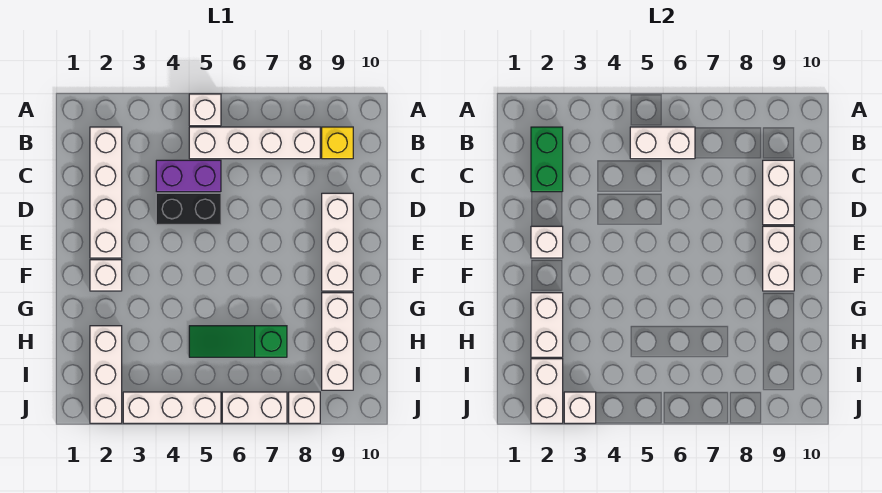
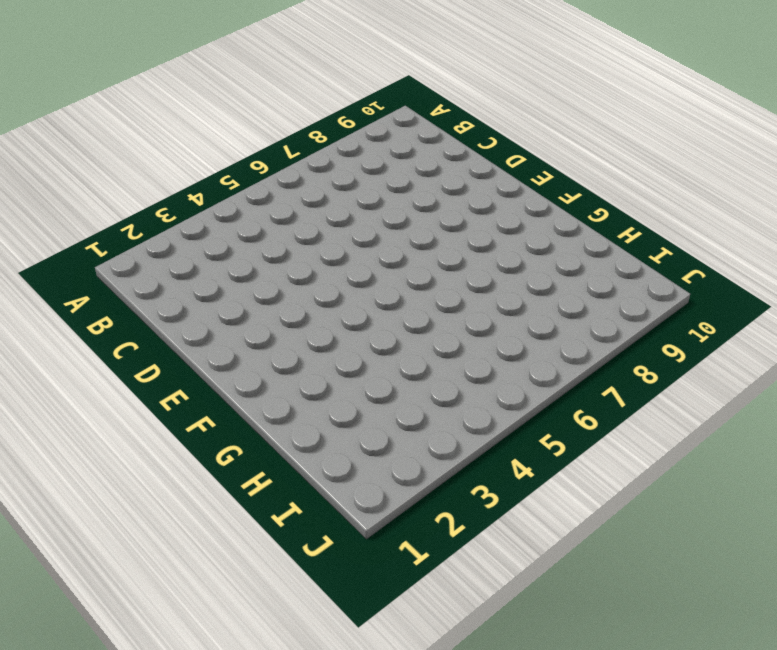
none -> white brick A5 level 1
none -> white brick B2:E2 level 1
none -> white brick B5:B8 level 1

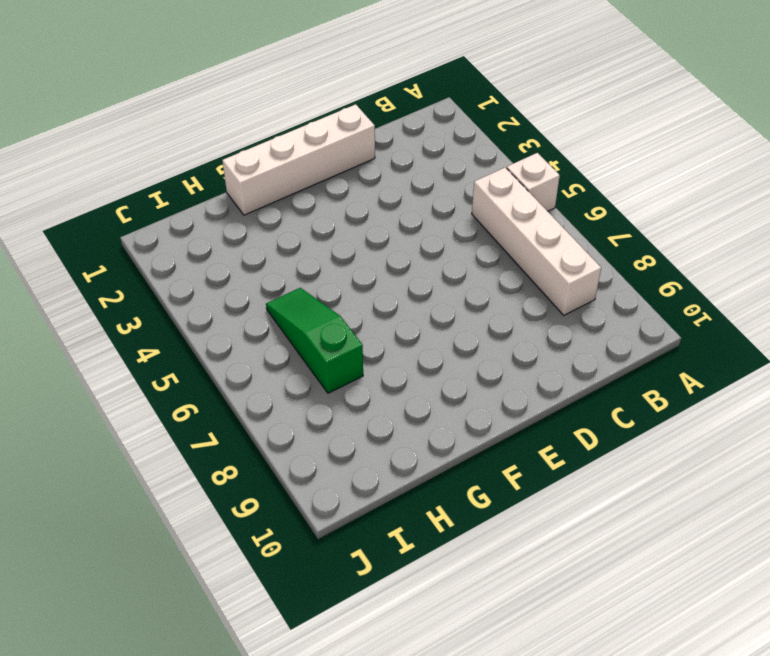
white brick D1:G1 level 1 -> white brick B2:E2 level 1
none -> yellow brick B9 level 1
none -> purple brick C4:C5 level 1
none -> black brick D4:D5 level 1

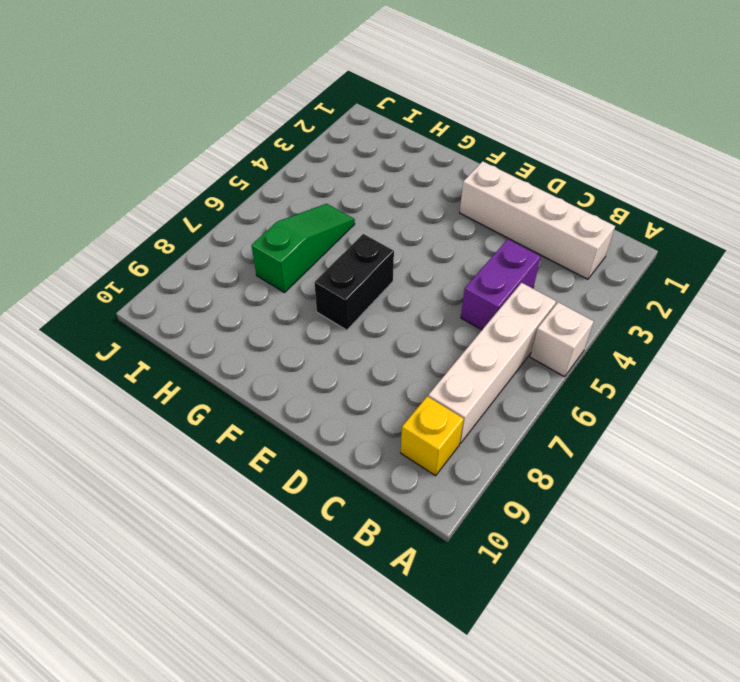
black brick F6:F7 level 1 -> black brick D4:D5 level 1
none -> white brick D9:F9 level 1
none -> white brick F2 level 1
none -> white brick G9:I9 level 1

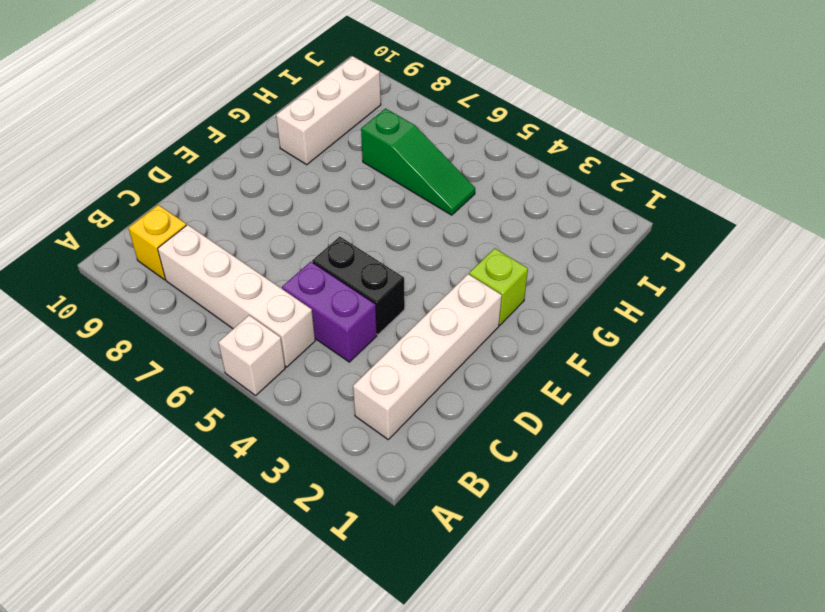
lime brick F2 level 1 -> white brick F2 level 1
none -> white brick D9:F9 level 1
none -> white brick H2:J2 level 1
none -> white brick J3:J5 level 1

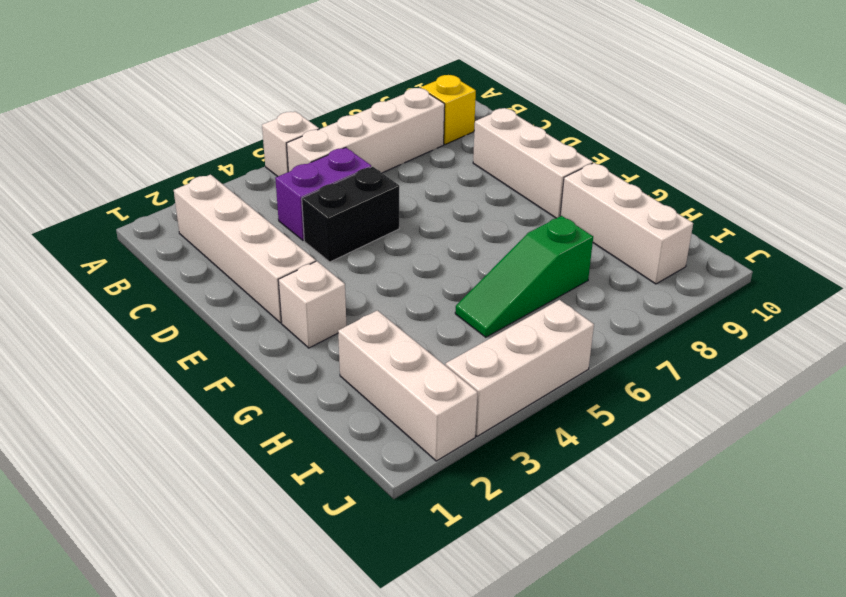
none -> white brick J6:J7 level 1
none -> white brick J8 level 1
none -> green brick B2:C2 level 2

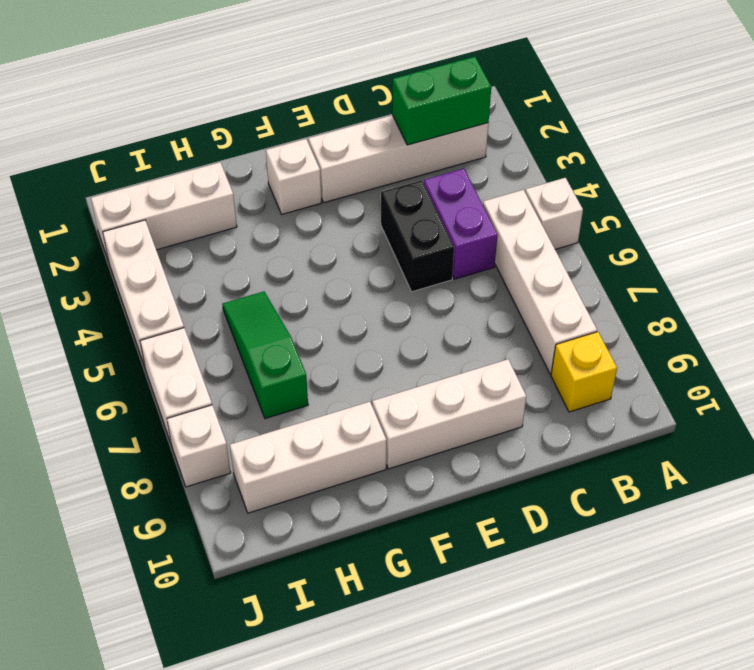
none -> white brick B5:B6 level 2
none -> white brick C9:D9 level 2
none -> white brick E2 level 2

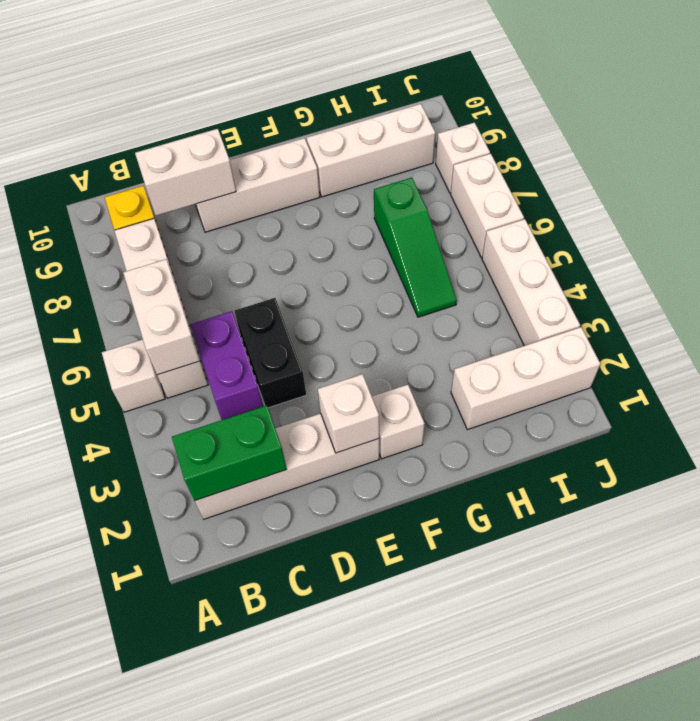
none -> white brick E9:F9 level 2
none -> white brick G2:H2 level 2
none -> white brick I2:J2 level 2

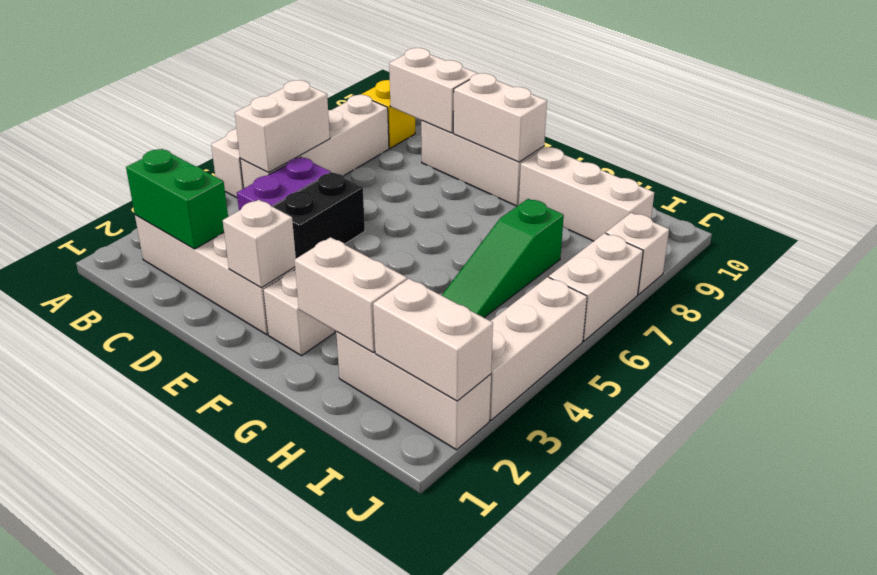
none -> white brick J3 level 2

